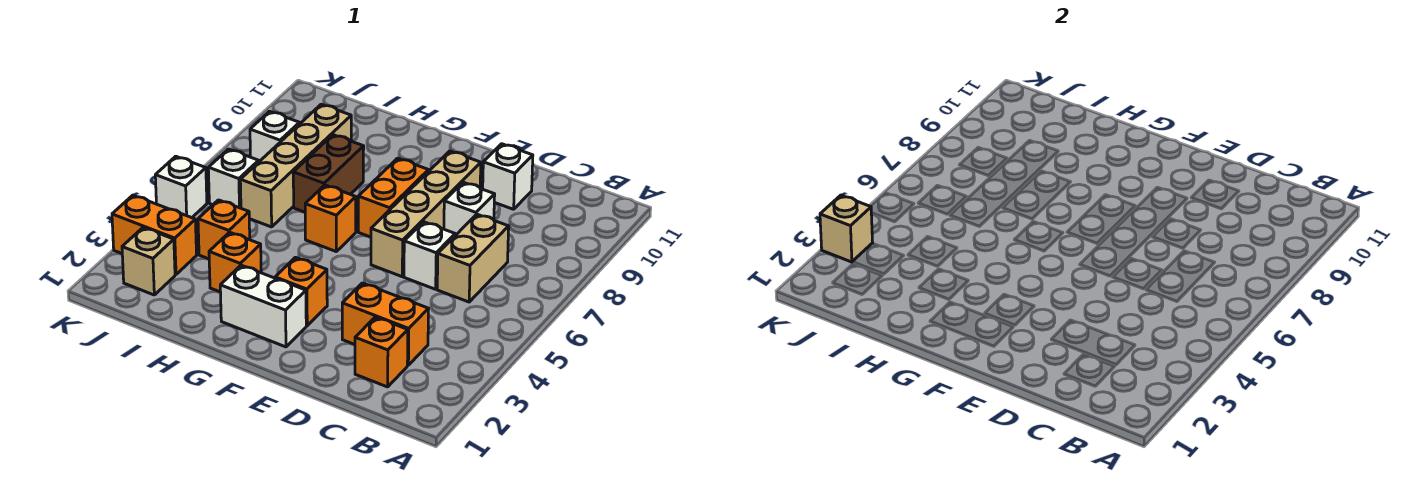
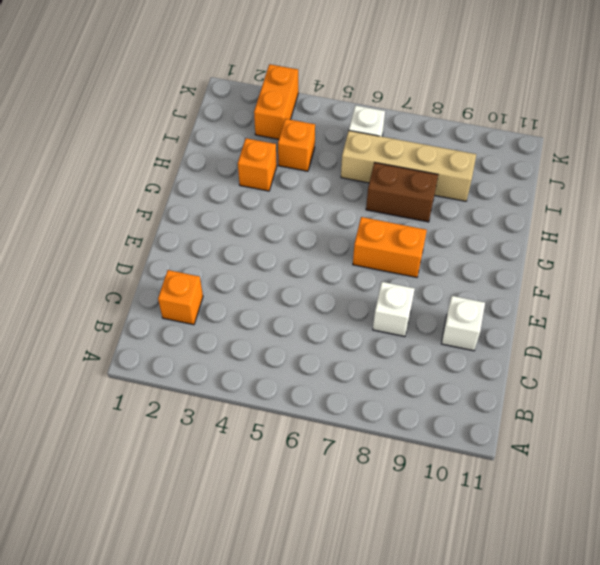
none -> orange brick C3:D3 level 1
none -> tan brick C6:C7 level 1
none -> white brick D6 level 1

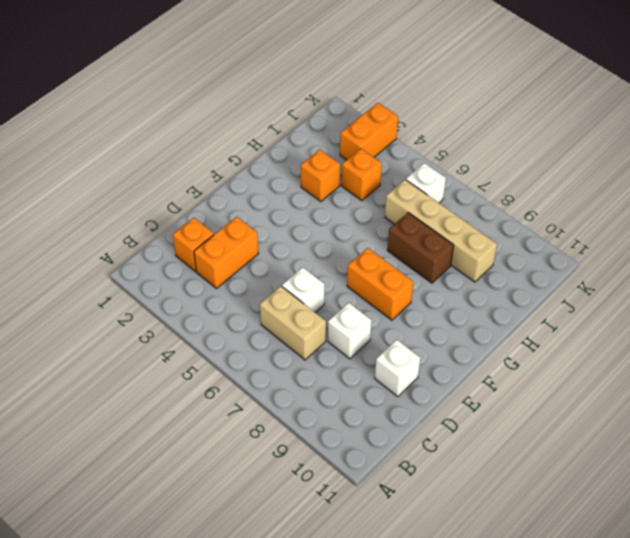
none -> tan brick E6:E9 level 1
none -> white brick F2:G2 level 1
none -> orange brick F3 level 1

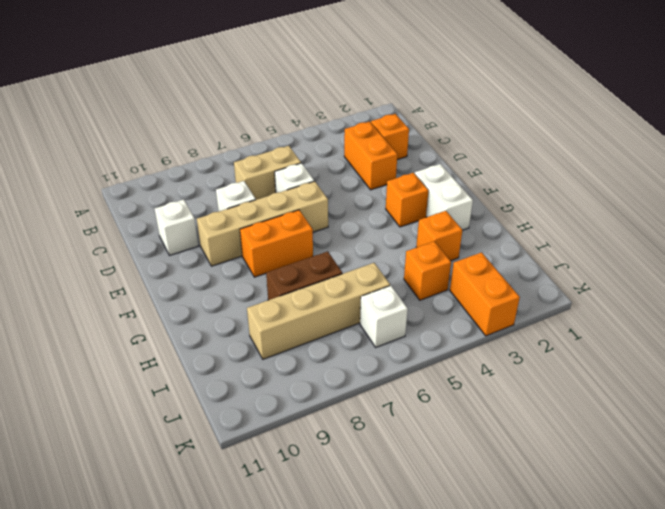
none -> orange brick G6 level 1
none -> tan brick J2 level 1
none -> white brick J8 level 1

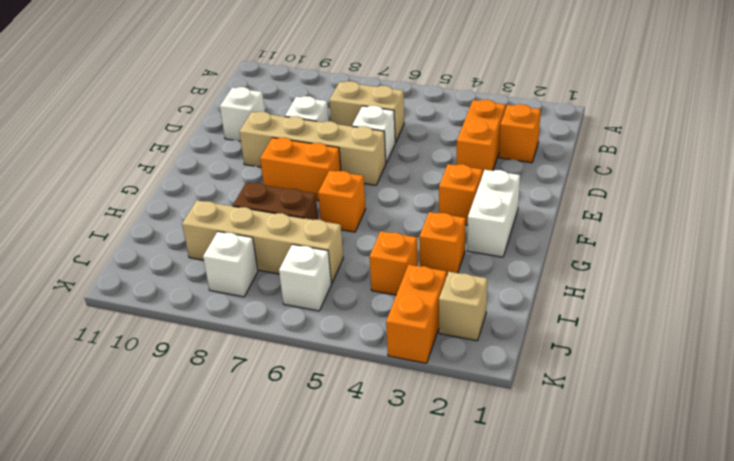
none -> white brick K5 level 1
none -> tan brick K3 level 2

